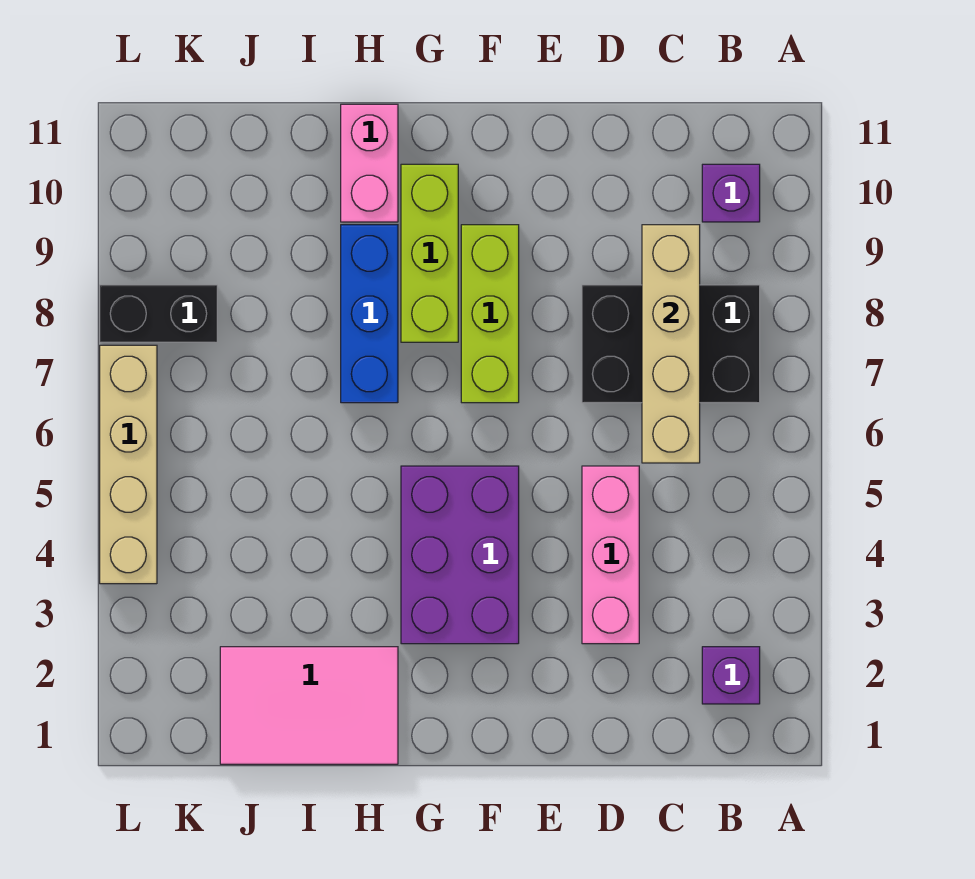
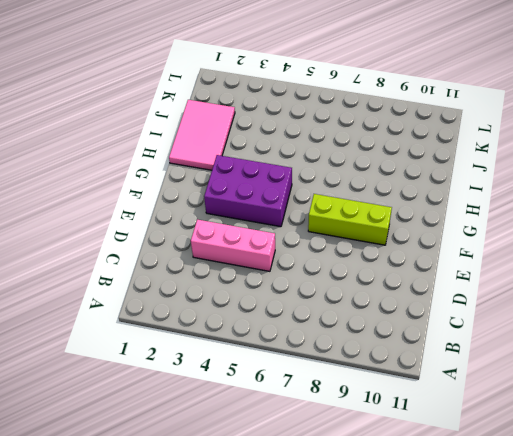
none -> purple brick B2 level 1
none -> black brick B7:D8 level 1
none -> purple brick B10 level 1

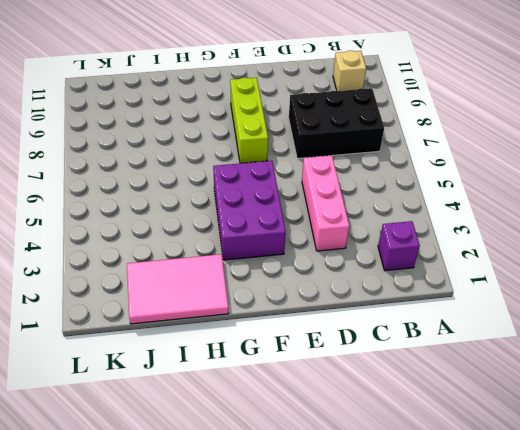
tan brick B10 level 1 -> purple brick B10 level 1
none -> lime brick G8:G10 level 1
none -> blue brick H7:H9 level 1
none -> pink brick H10:H11 level 1

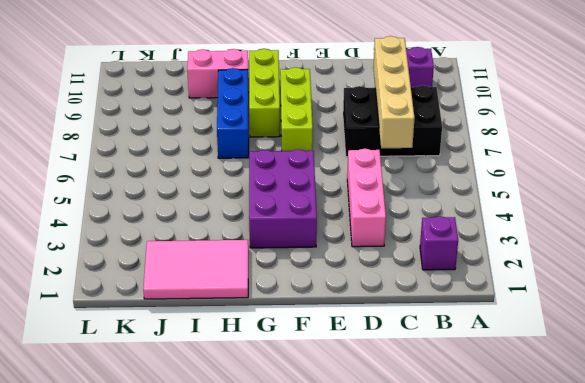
pink brick H10:I10 level 1 -> pink brick H10:H11 level 1
none -> black brick K8:L8 level 1
none -> tan brick L4:L7 level 1

